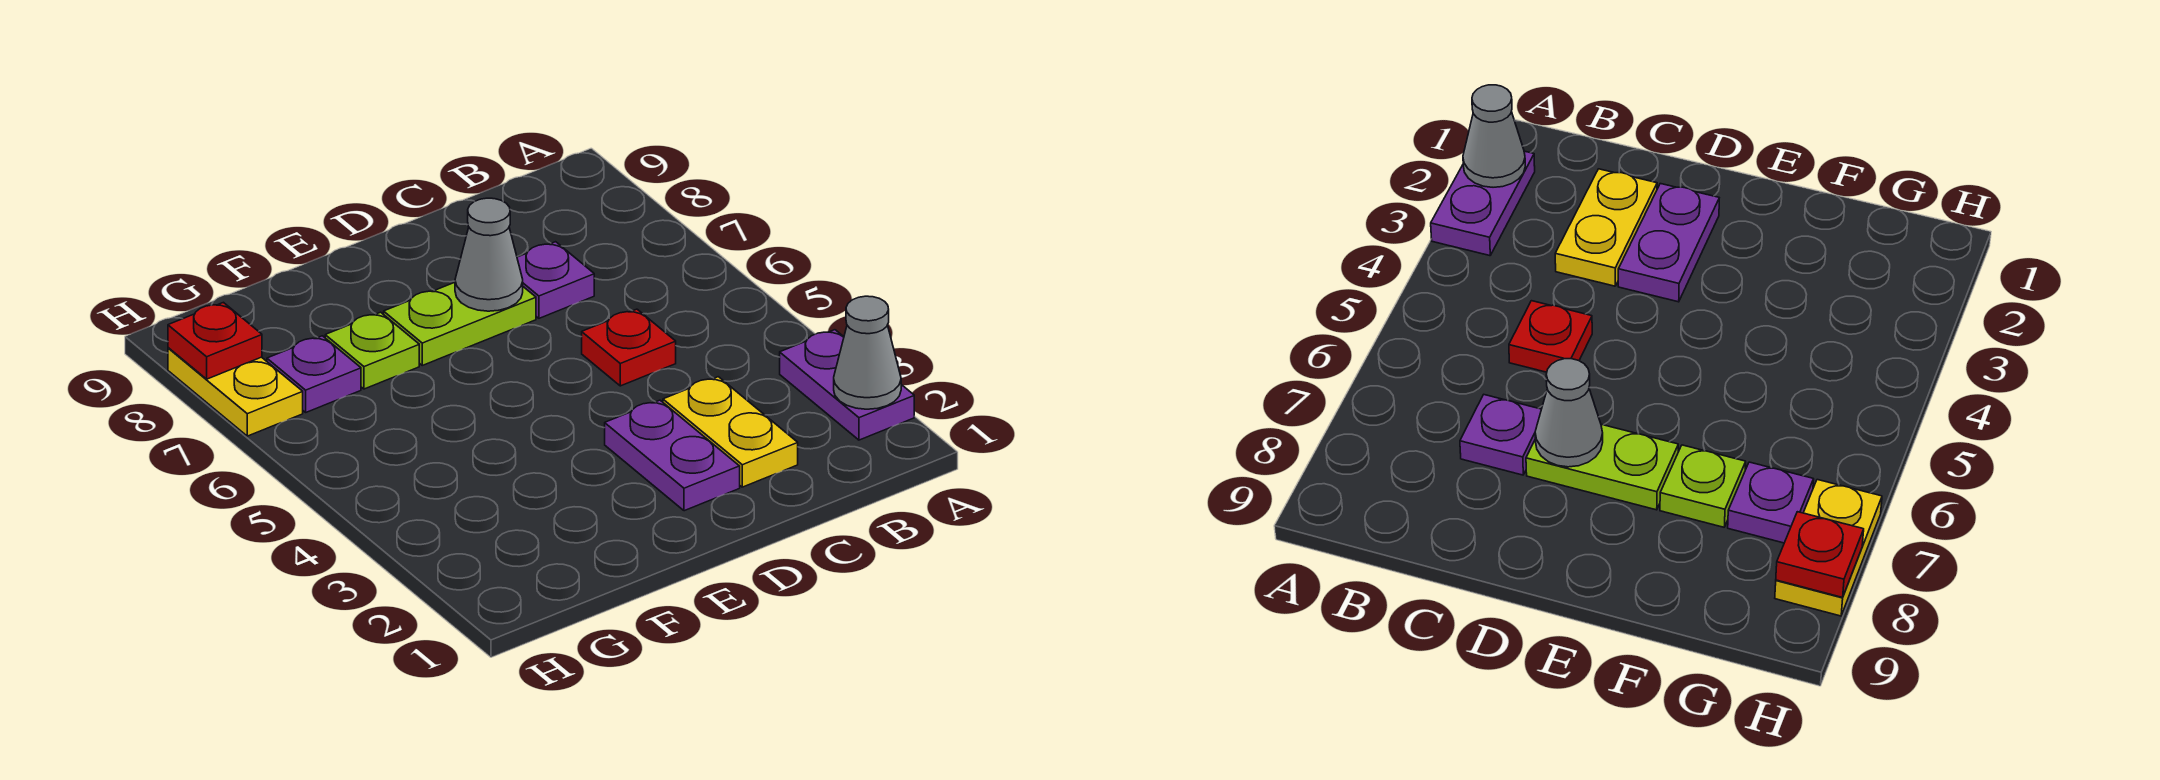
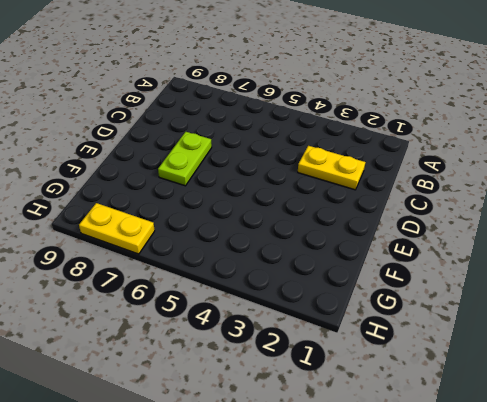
none -> purple plate A2:A3 level 1
none -> red plate C5 level 1
none -> purple plate C7 level 1

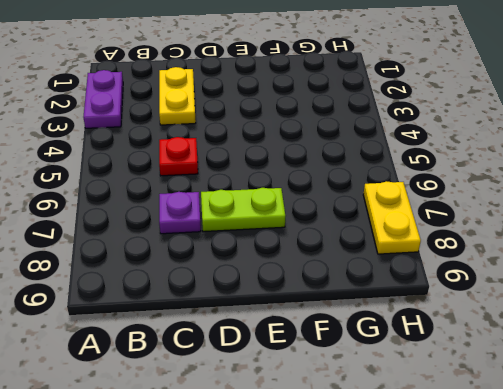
none -> purple plate D2:D3 level 1
none -> lime plate F7 level 1
none -> purple plate G7 level 1

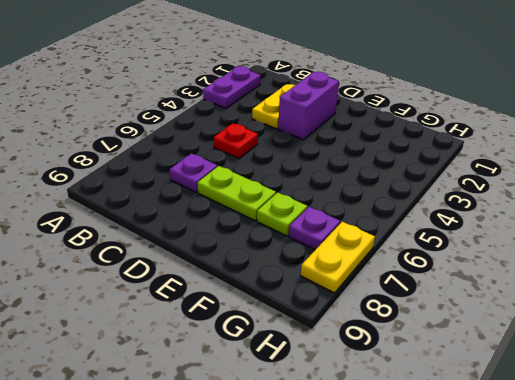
purple brick D2:D3 level 1 -> purple plate D2:D3 level 1
none -> grey cone A2 level 2
none -> grey cone D7 level 2
none -> red plate H8 level 2

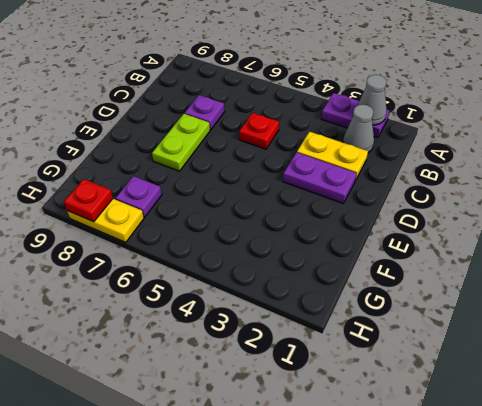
grey cone B2 level 1 -> grey cone D7 level 2
none -> lime plate F7 level 1

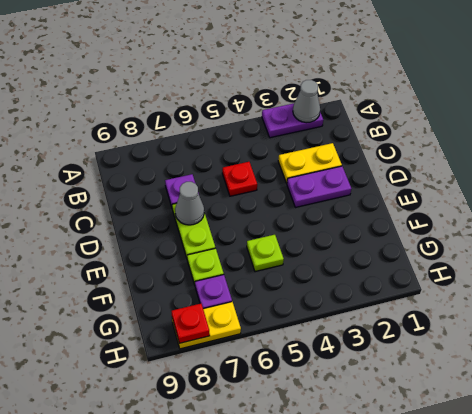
lime plate F5 level 1 -> none

